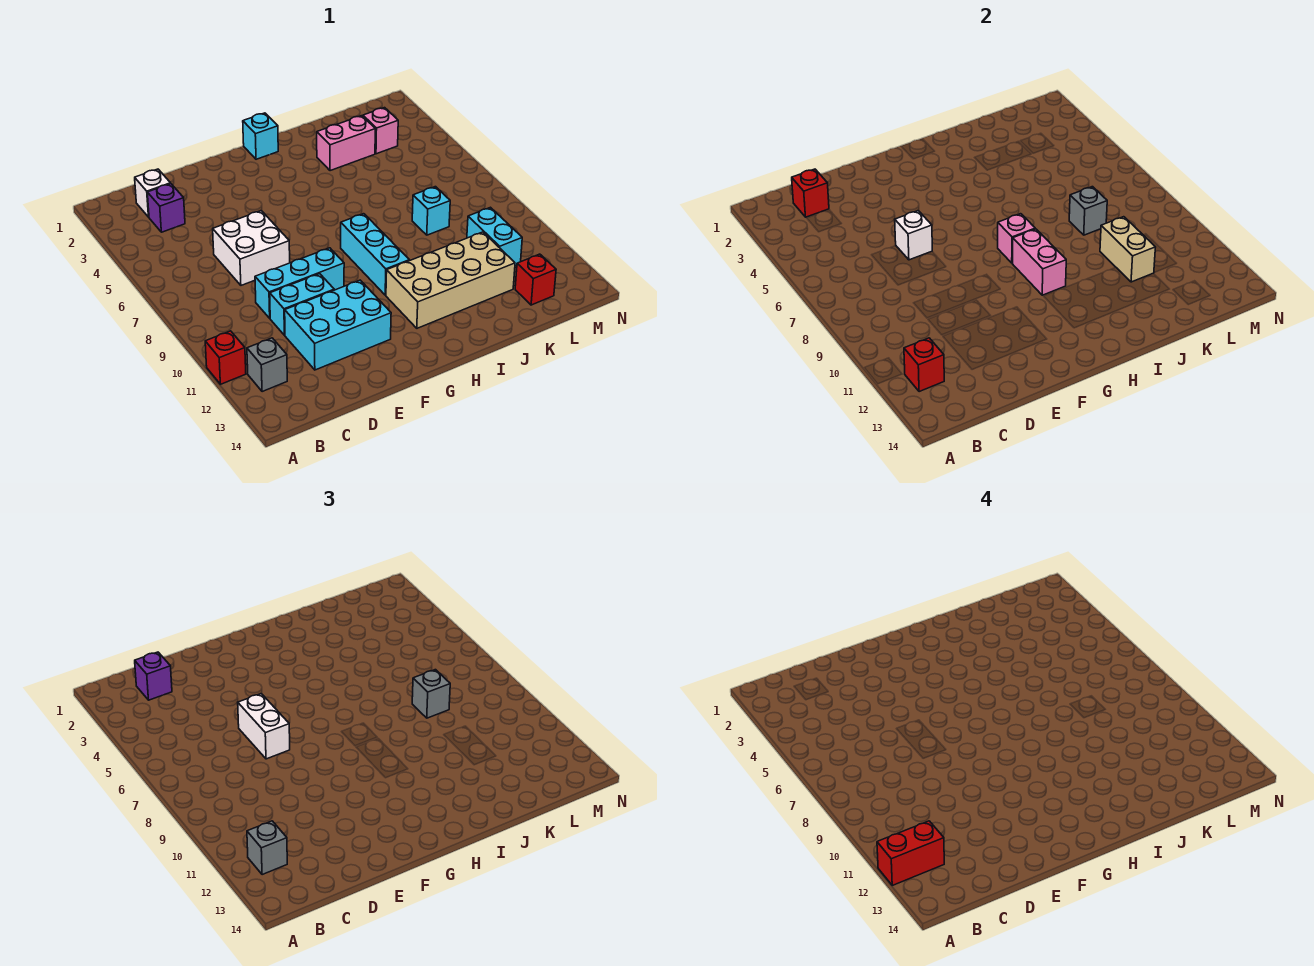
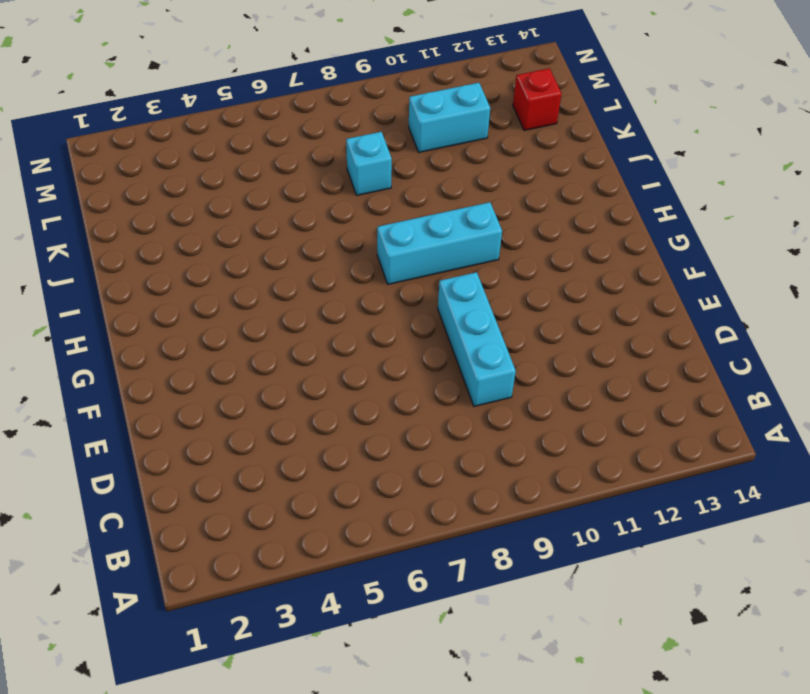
none -> red brick A11 level 1
none -> grey brick B12 level 1
none -> white brick C2 level 1

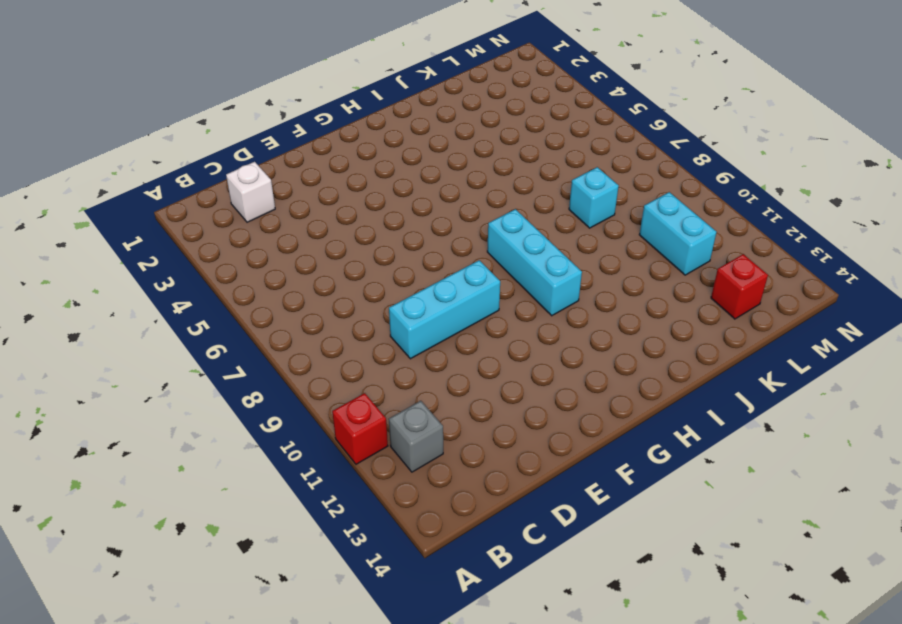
none -> purple brick C3 level 1
none -> white brick D6:E7 level 1
none -> cyan brick D10:E10 level 1

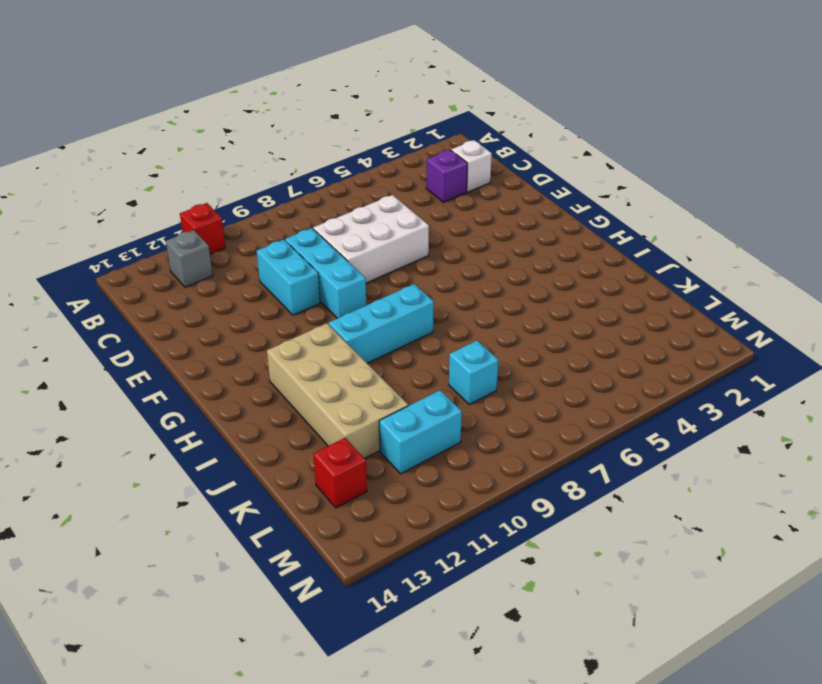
white brick D6:E8 level 1 -> white brick D6:E7 level 1
none -> cyan brick D11:F12 level 1
none -> cyan brick H1 level 1
none -> pink brick J3:K3 level 1

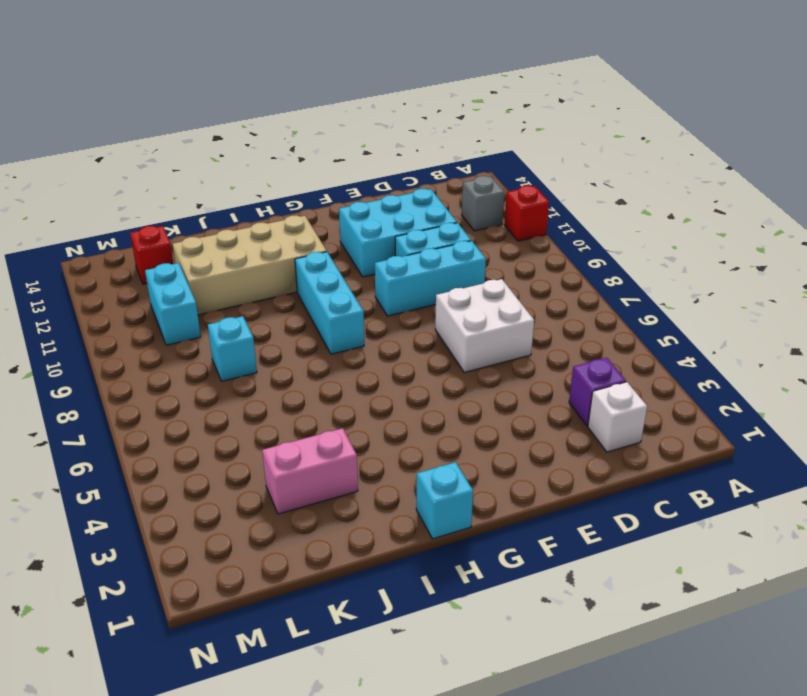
none -> pink brick L3 level 1
none -> red brick B12 level 2
none -> red brick C2 level 2

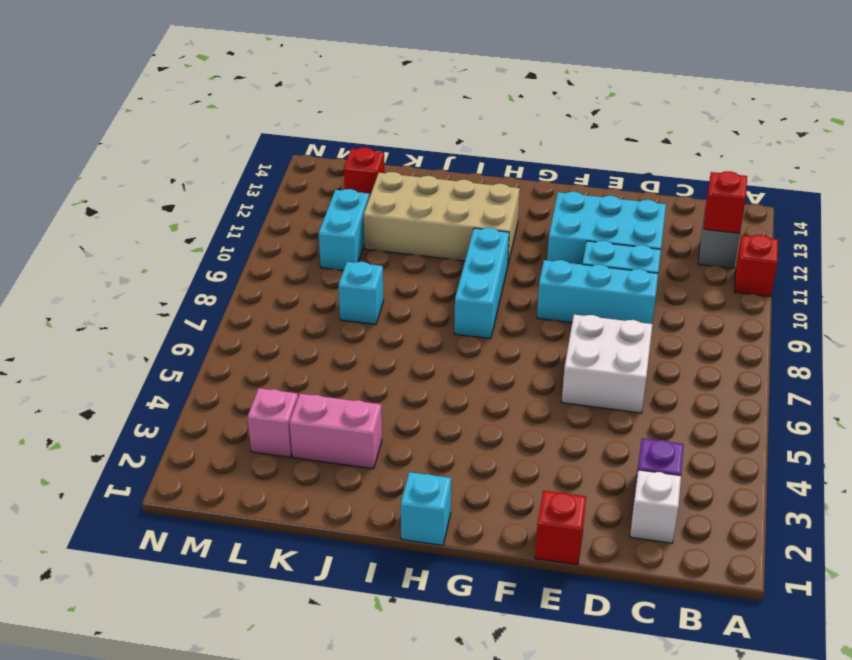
red brick E1 level 1 -> red brick C2 level 2
none -> white brick E6 level 2
none -> pink brick H8 level 2
none -> pink brick H9:H10 level 2

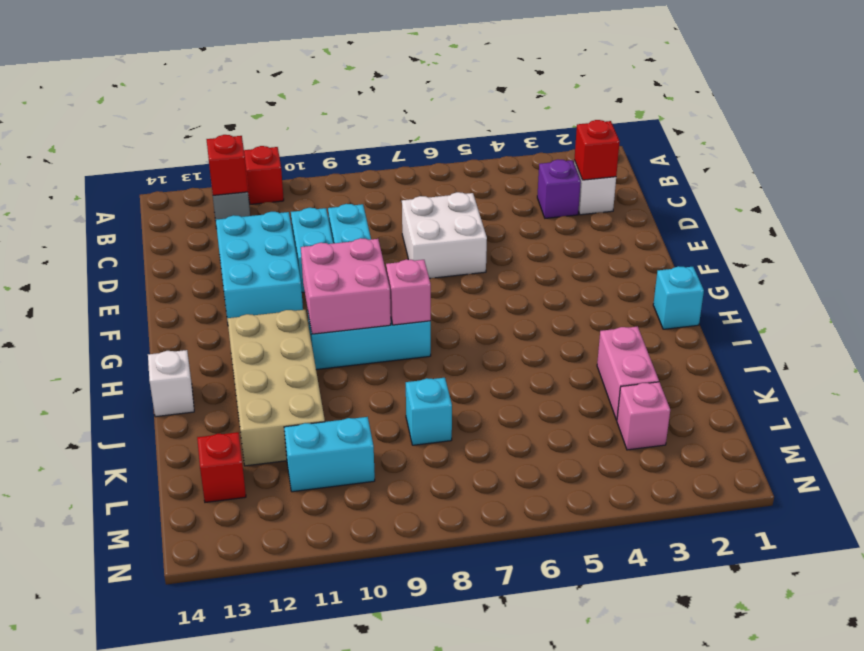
pink brick G9:H10 level 2 -> pink brick H9:H10 level 2
white brick I14 level 1 -> white brick E6 level 2
none -> grey brick K8 level 2
none -> tan brick K10:K11 level 2
none -> grey brick B12 level 3

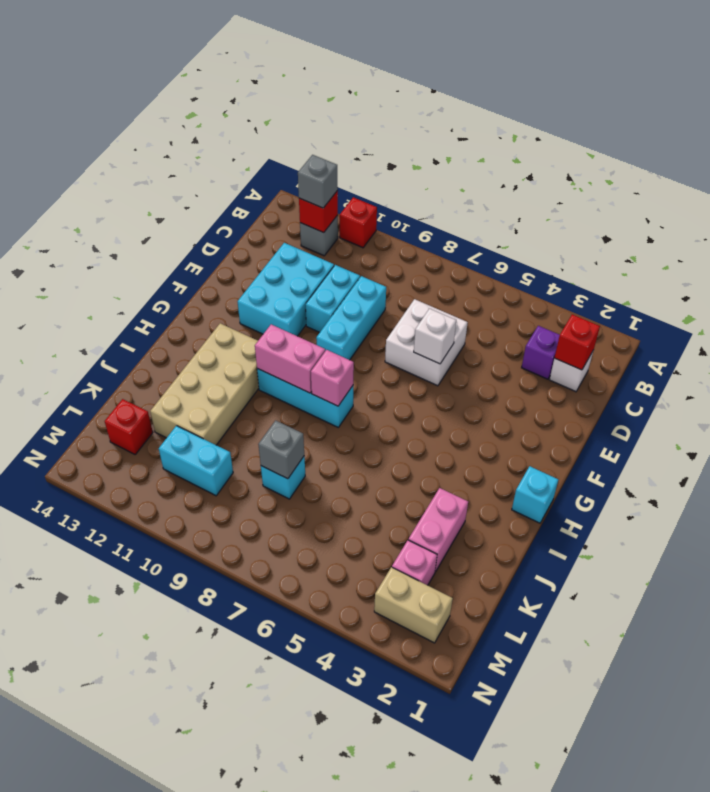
tan brick M2:M3 level 1 -> tan brick K10:K11 level 2
none -> purple brick C2 level 3
none -> white brick E6:E7 level 3
none -> grey brick K8 level 3

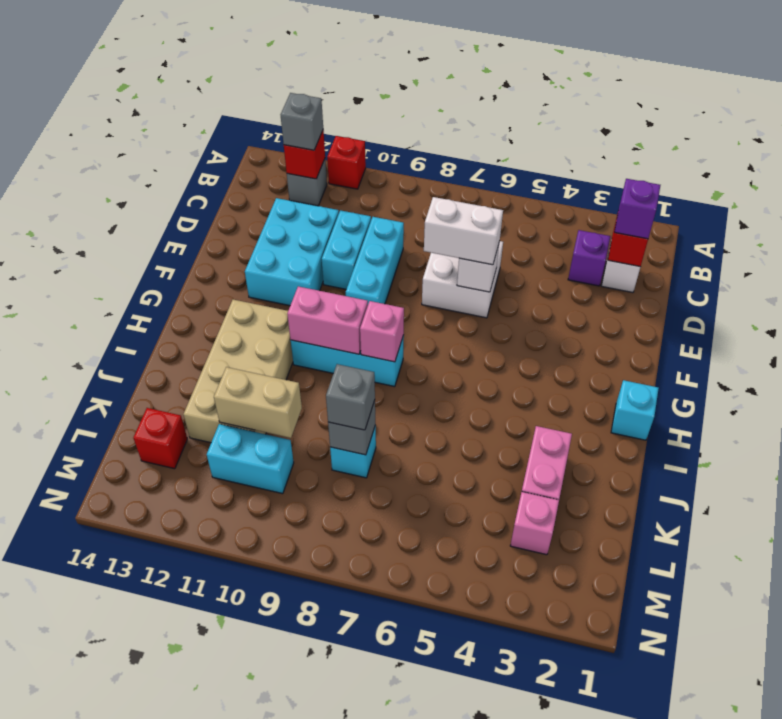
none -> red brick A12:B12 level 4

